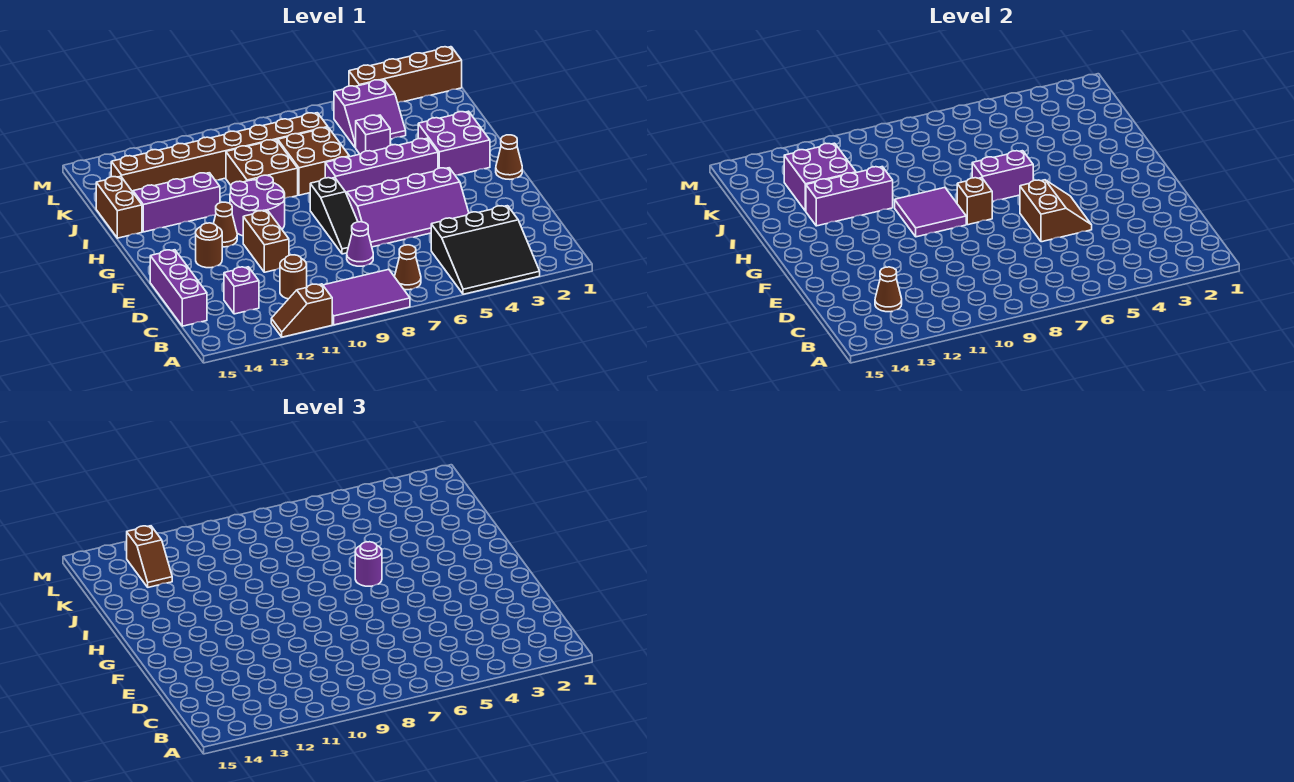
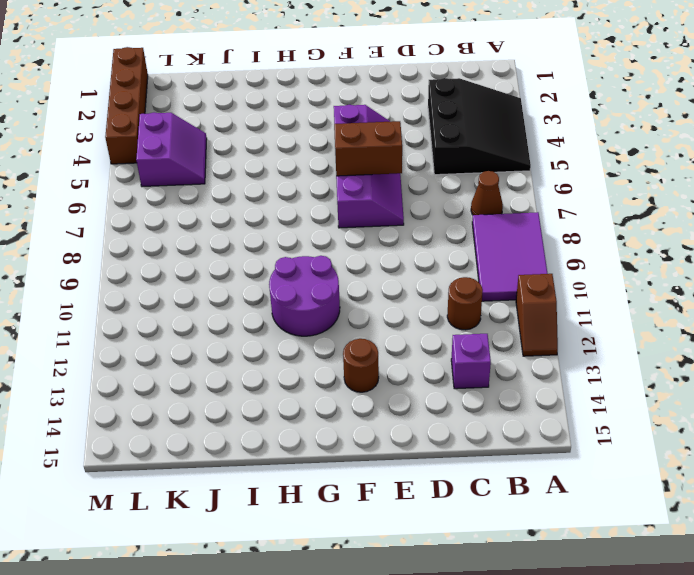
none -> purple brick C15:E15 level 1
none -> purple cone D8 level 1
none -> black slope E8:G8 level 1 top G
none -> brown brick E11:F11 level 1

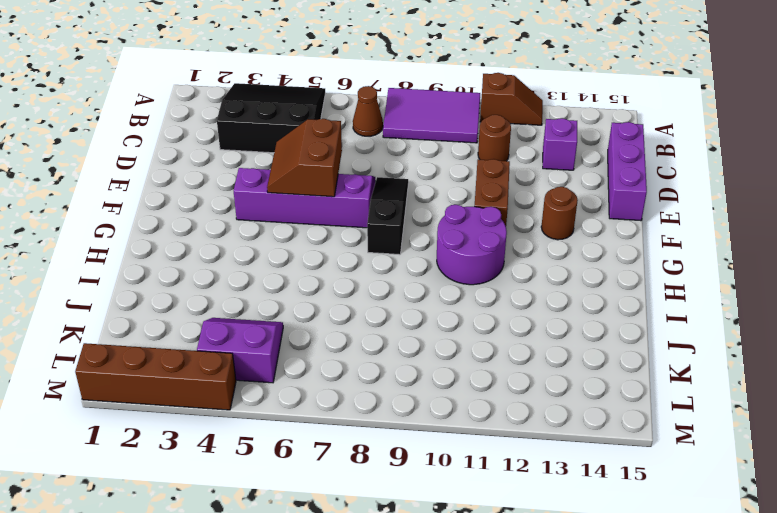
none -> purple cone D8 level 1
none -> brown cone G1 level 1
none -> brown cone G12 level 1
none -> purple brick H2:I3 level 1

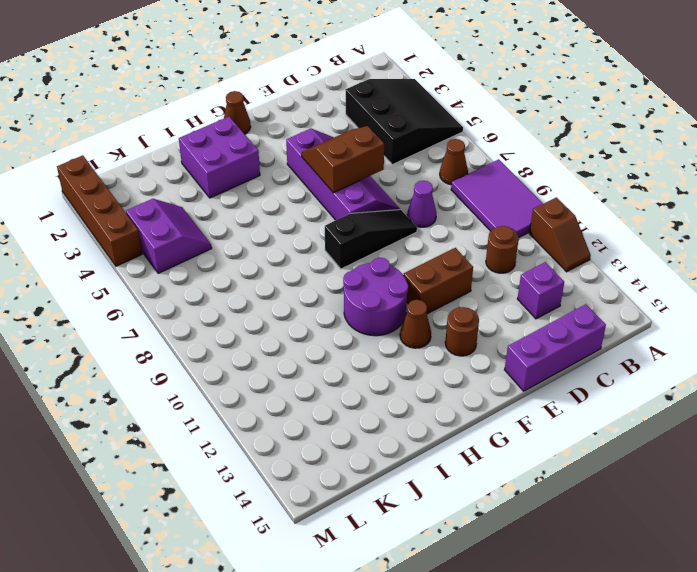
none -> purple brick H4:H7 level 1
none -> brown brick I7:J8 level 1
none -> brown brick I9:J10 level 1
none -> purple brick I12:I14 level 1

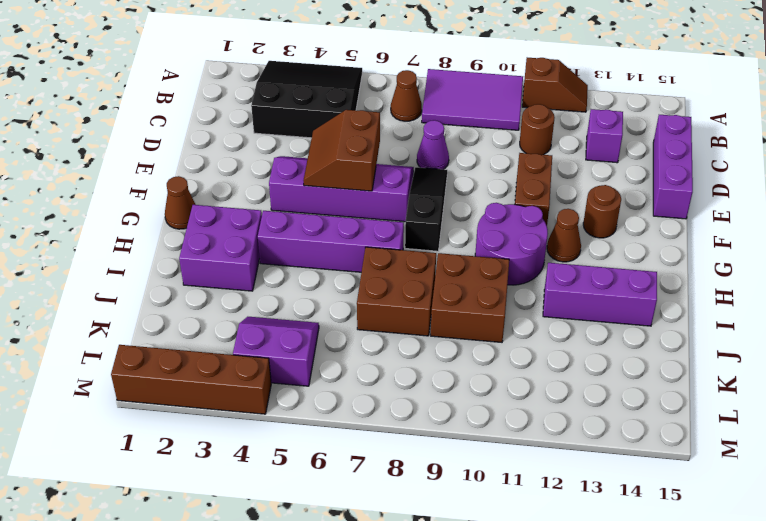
none -> brown brick I15:J15 level 1
none -> purple brick J5 level 1
none -> brown brick K7:K14 level 1
none -> brown cone C13 level 2

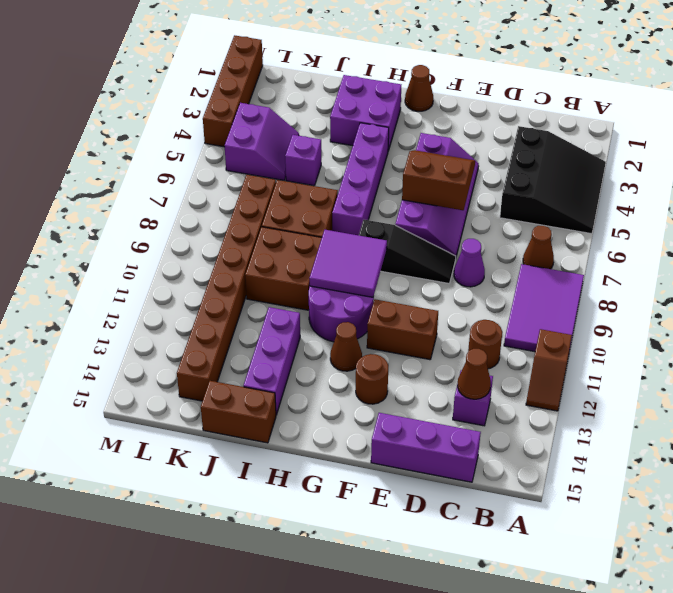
none -> brown brick G8 level 2
none -> purple brick H6:H7 level 2
none -> purple brick I11:I13 level 2
none -> purple brick J12:K13 level 2

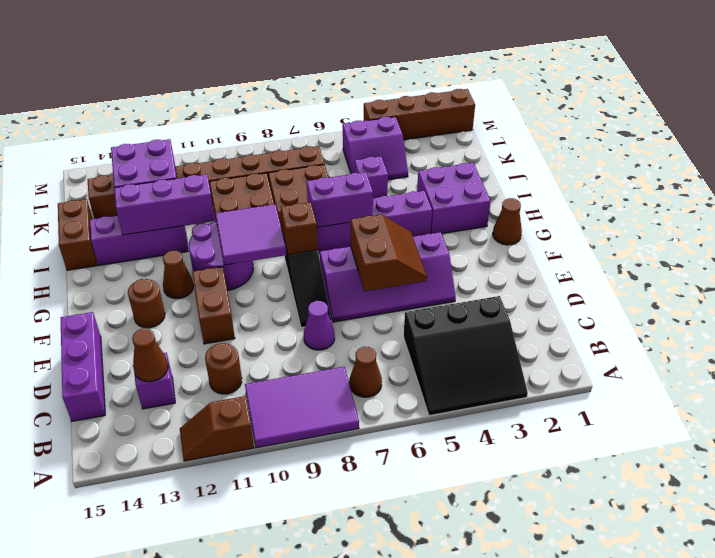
none -> purple round brick H6 level 3
none -> brown slope K13:L13 level 3 top L

